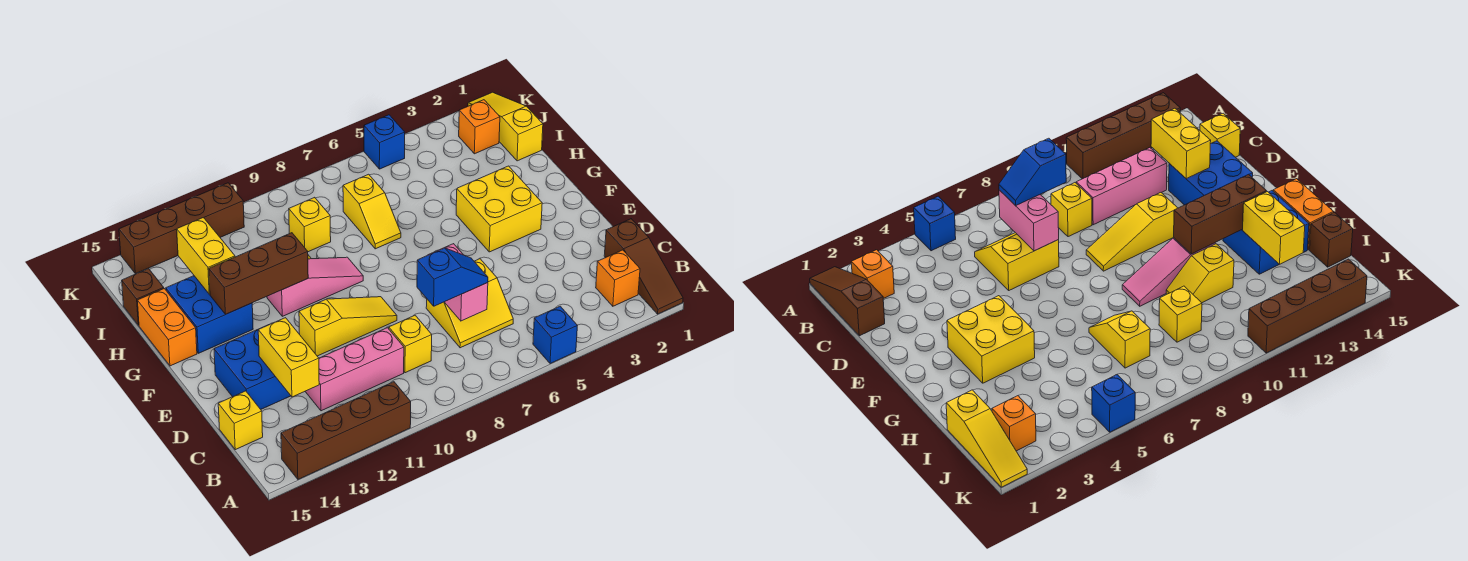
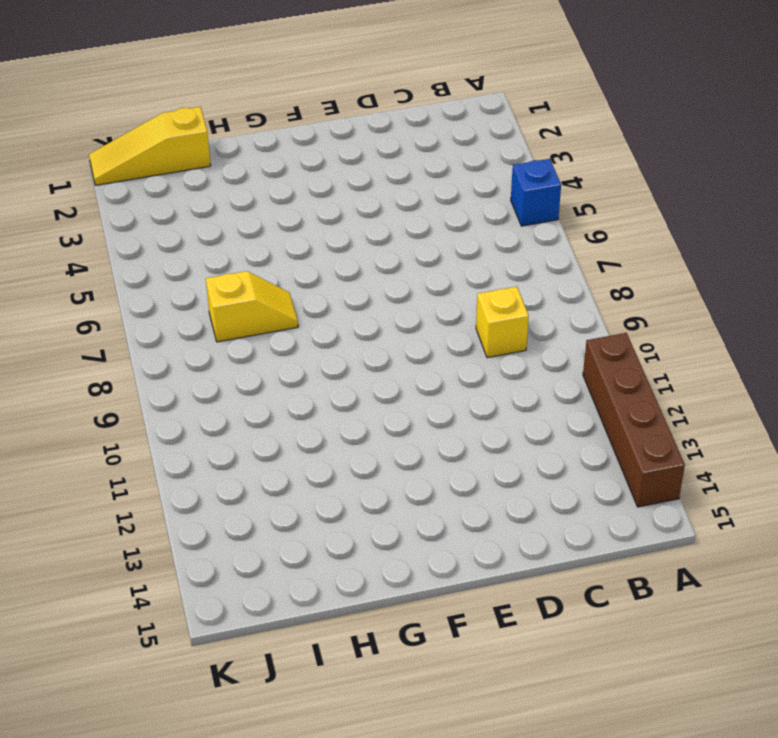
none -> brown slope A1:C1 level 1 top C
none -> orange brick B2 level 1
none -> yellow slope C6:D7 level 1 top D

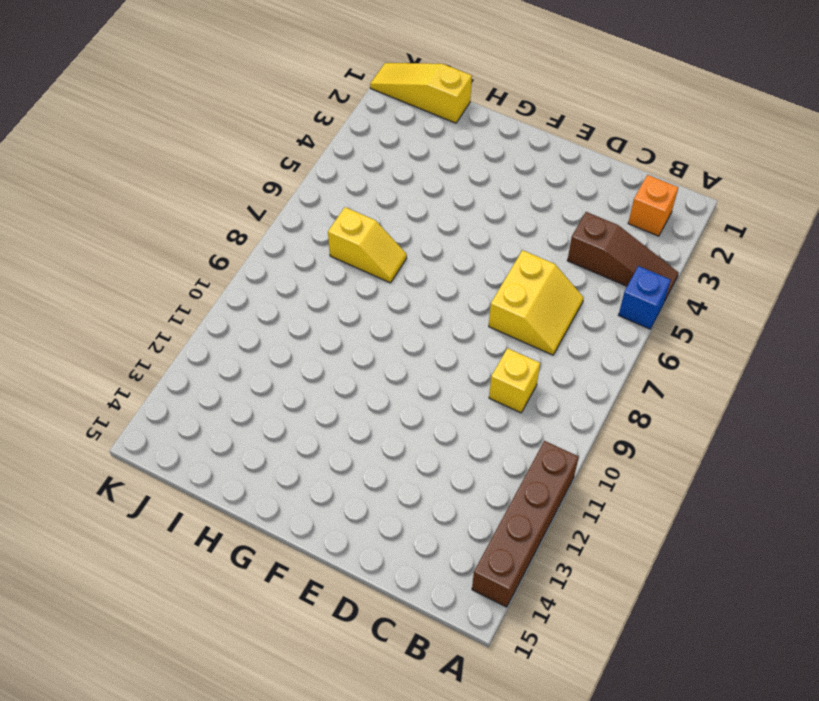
brown slope A4:C4 level 1 top C -> brown slope A1:C1 level 1 top C
none -> pink brick C10:C12 level 1
none -> yellow brick C15 level 1
none -> blue brick D13:E14 level 1

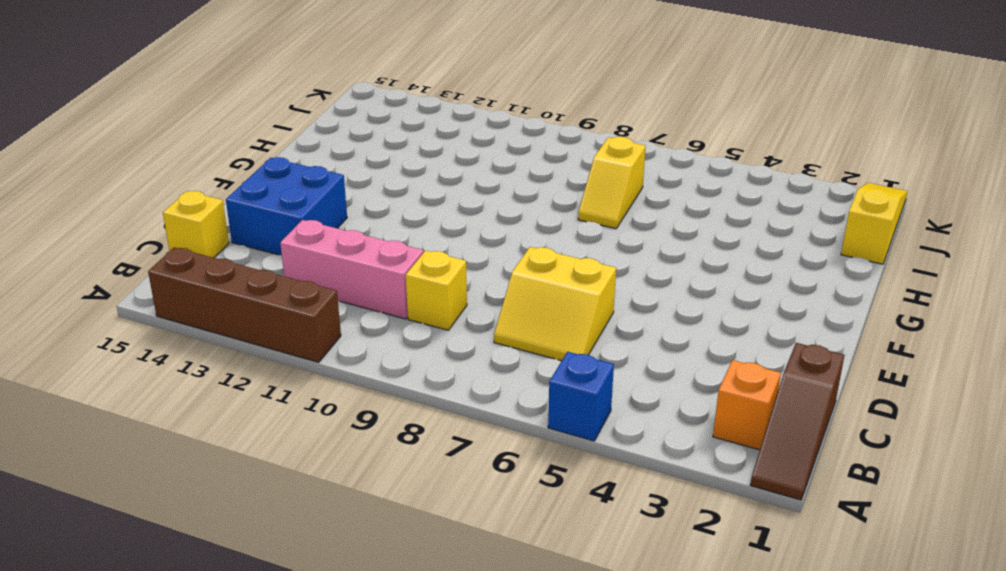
none -> yellow slope E9:E11 level 1 top 11
none -> yellow brick F3:G4 level 1
none -> pink slope G9:G11 level 1 top 11

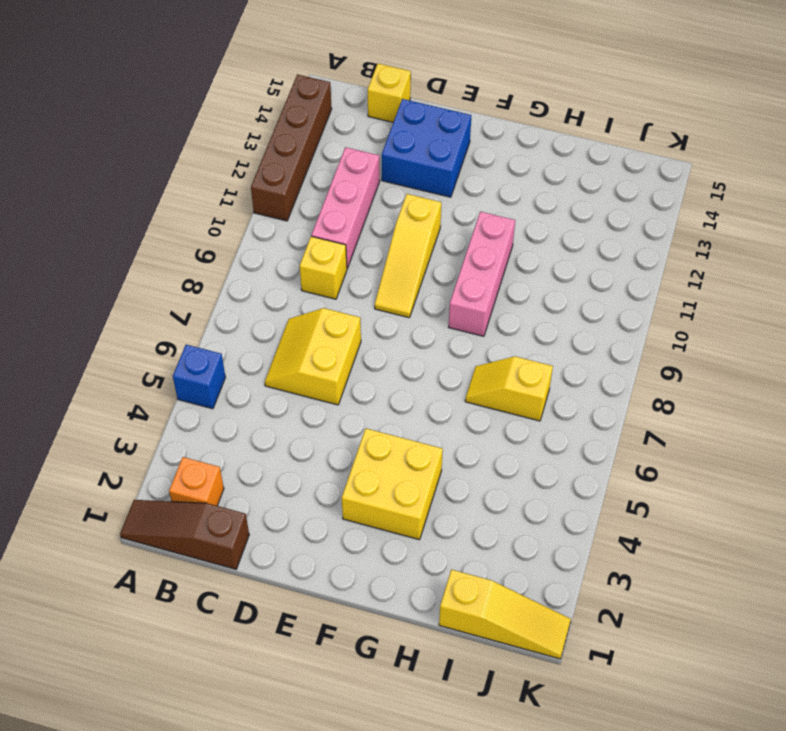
pink brick G9:G11 level 1 -> pink slope G9:G11 level 1 top 11
none -> blue brick G13:H14 level 1
none -> orange brick G15:H15 level 1
none -> yellow slope H10:H11 level 1 top 11

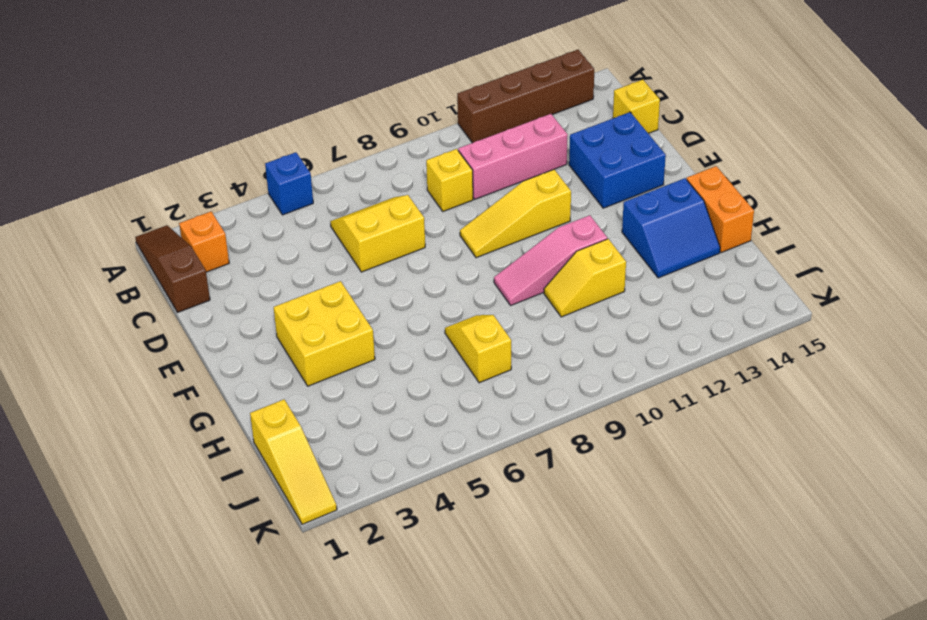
blue slope G13:H14 level 1 top G -> blue brick G13:H14 level 1
none -> yellow brick I9 level 1
none -> brown brick I15 level 1
none -> orange brick J2 level 1

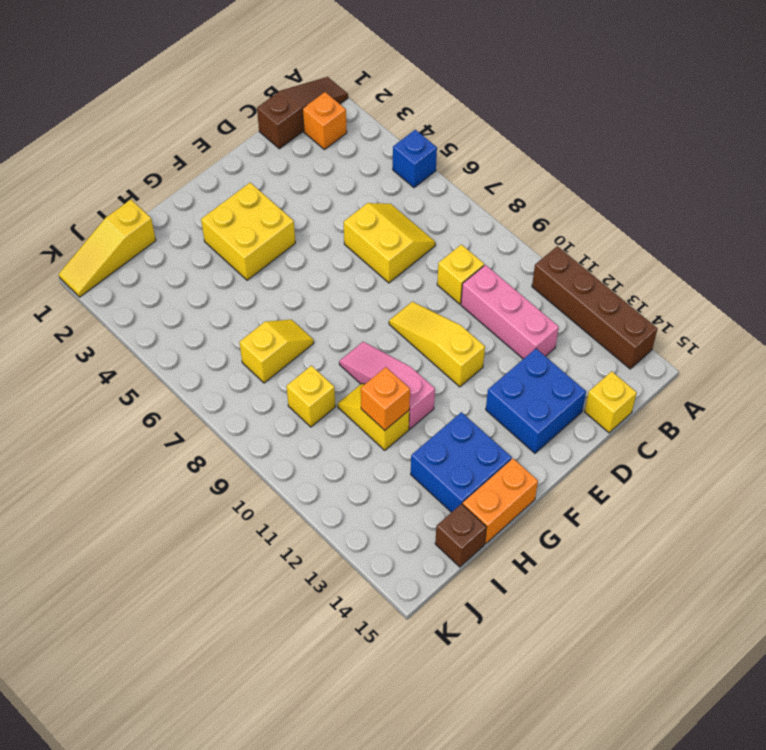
orange brick H11 level 2 -> orange brick J2 level 1
none -> blue brick K5 level 1
none -> brown brick K11:K14 level 1
none -> pink brick C7:D7 level 2

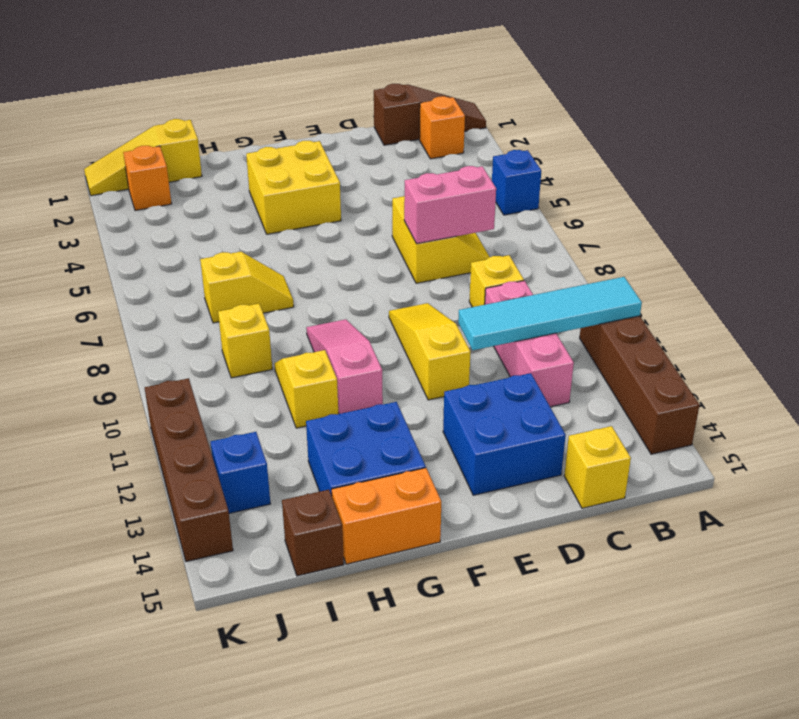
cyan tile A11:D11 level 2 -> none
blue brick J13 level 1 -> blue brick K5 level 1
none -> yellow brick C13:D13 level 2
none -> brown brick G11:G13 level 2
none -> yellow brick H13:I13 level 2

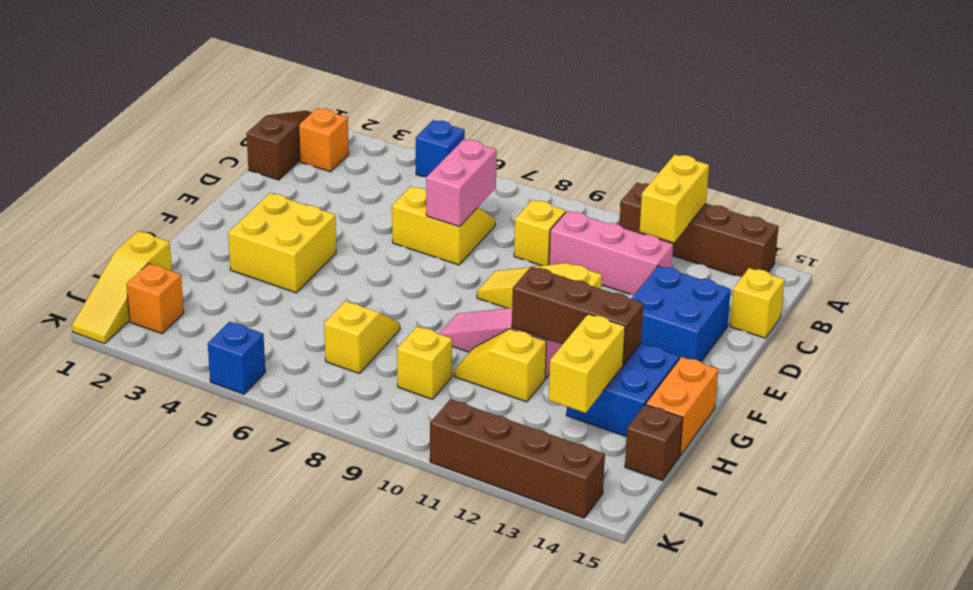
yellow brick A12:B12 level 2 -> yellow brick C13:D13 level 2
none -> blue slope C7:C8 level 3 top 8

